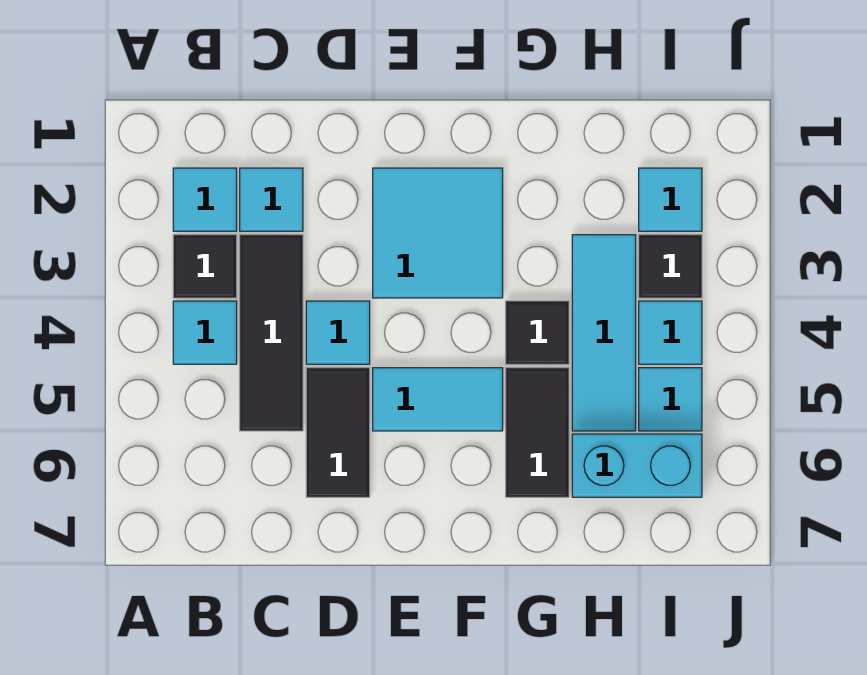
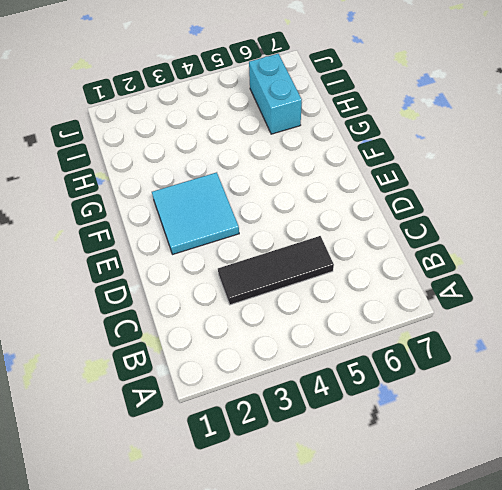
none -> cyan tile B2 level 1
none -> black tile B3 level 1
none -> cyan tile B4 level 1

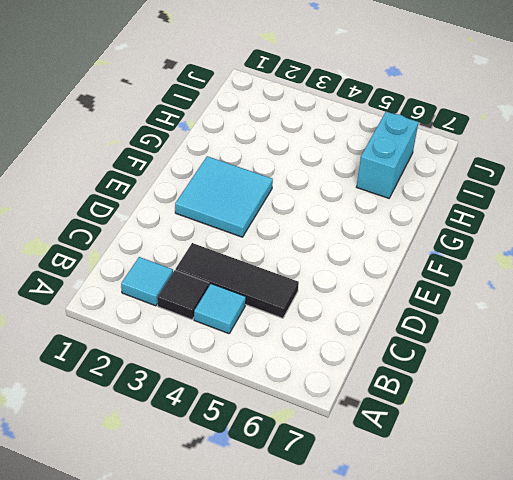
none -> cyan tile C2 level 1
none -> cyan tile D4 level 1
none -> black tile D5:D6 level 1

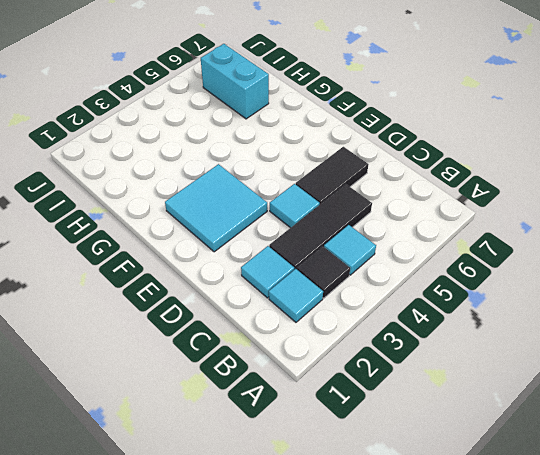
none -> cyan tile E5:F5 level 1
none -> black tile G4 level 1
none -> black tile G5:G6 level 1

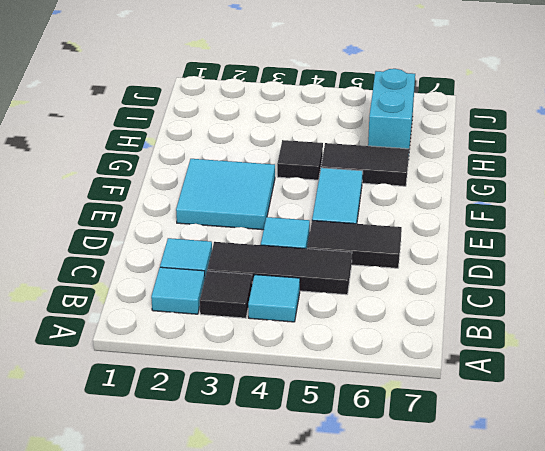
none -> cyan tile H3:H5 level 1
none -> cyan tile I2 level 1
none -> black tile I3 level 1

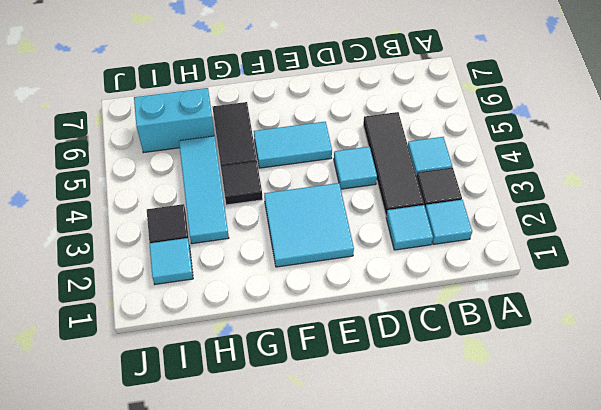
none -> black tile D5:D6 level 1
none -> cyan tile I4 level 1
none -> cyan tile I5 level 1

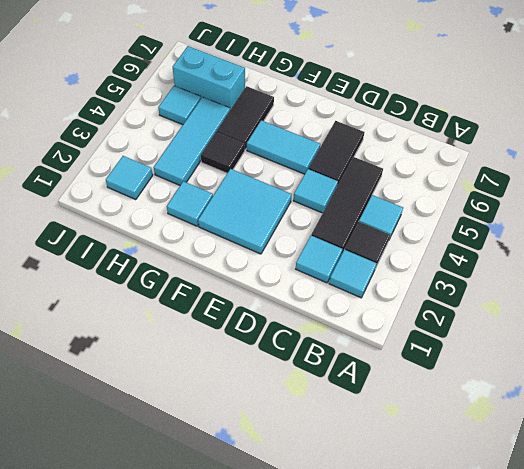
cyan tile G2 level 1 -> cyan tile I4 level 1
none -> black tile I3 level 1

